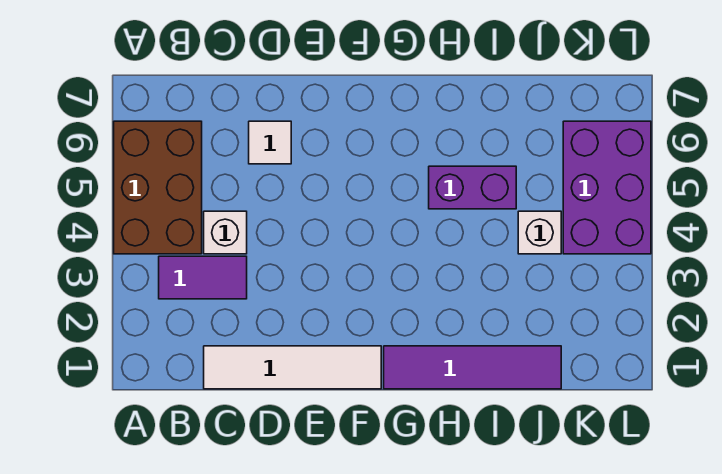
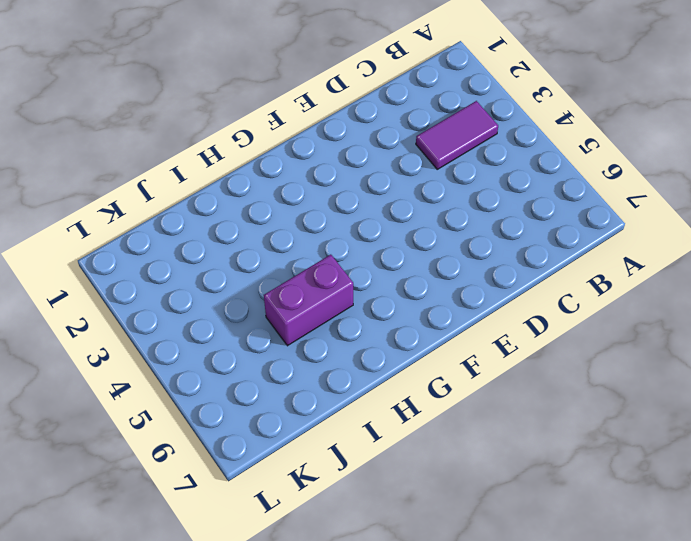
none -> brown brick A4:B6 level 1
none -> white tile C1:F1 level 1

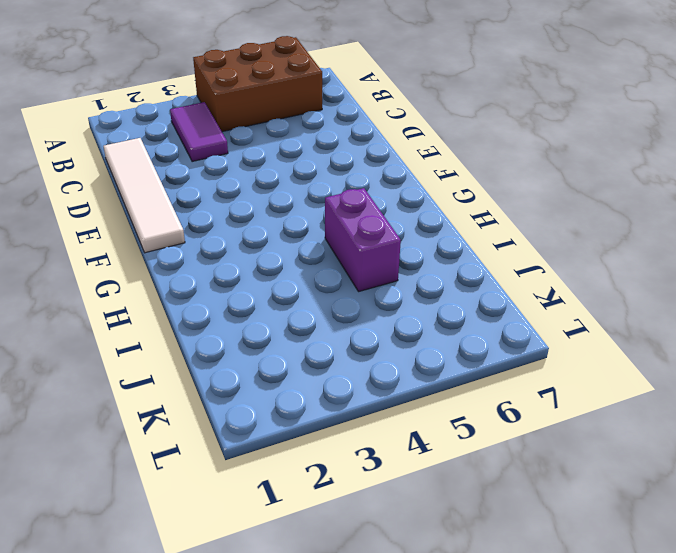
none -> white brick C4 level 1
none -> white tile D6 level 1

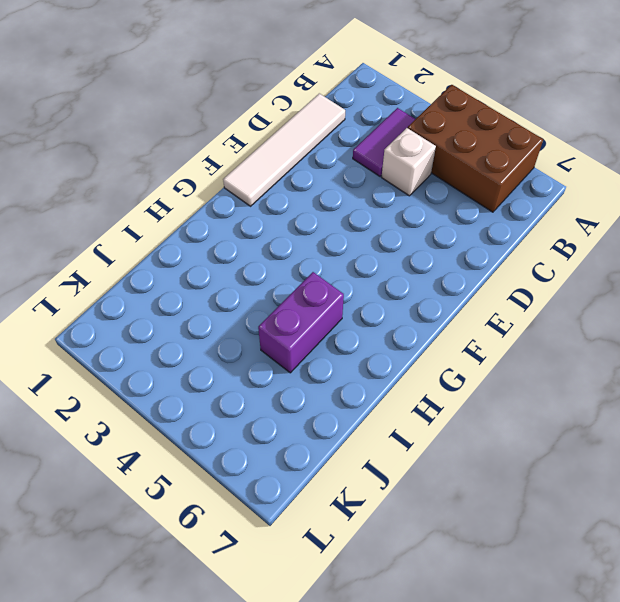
none -> white tile D6 level 1
none -> purple tile G1:J1 level 1

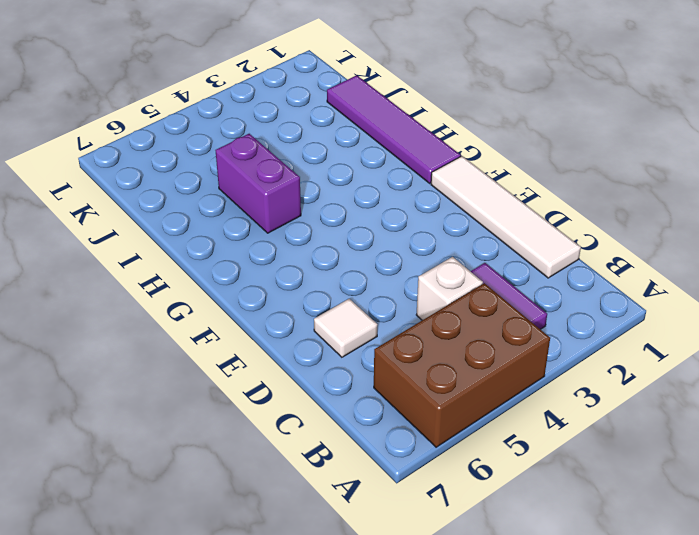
none -> white brick J4 level 1
none -> purple brick K4:L6 level 1

